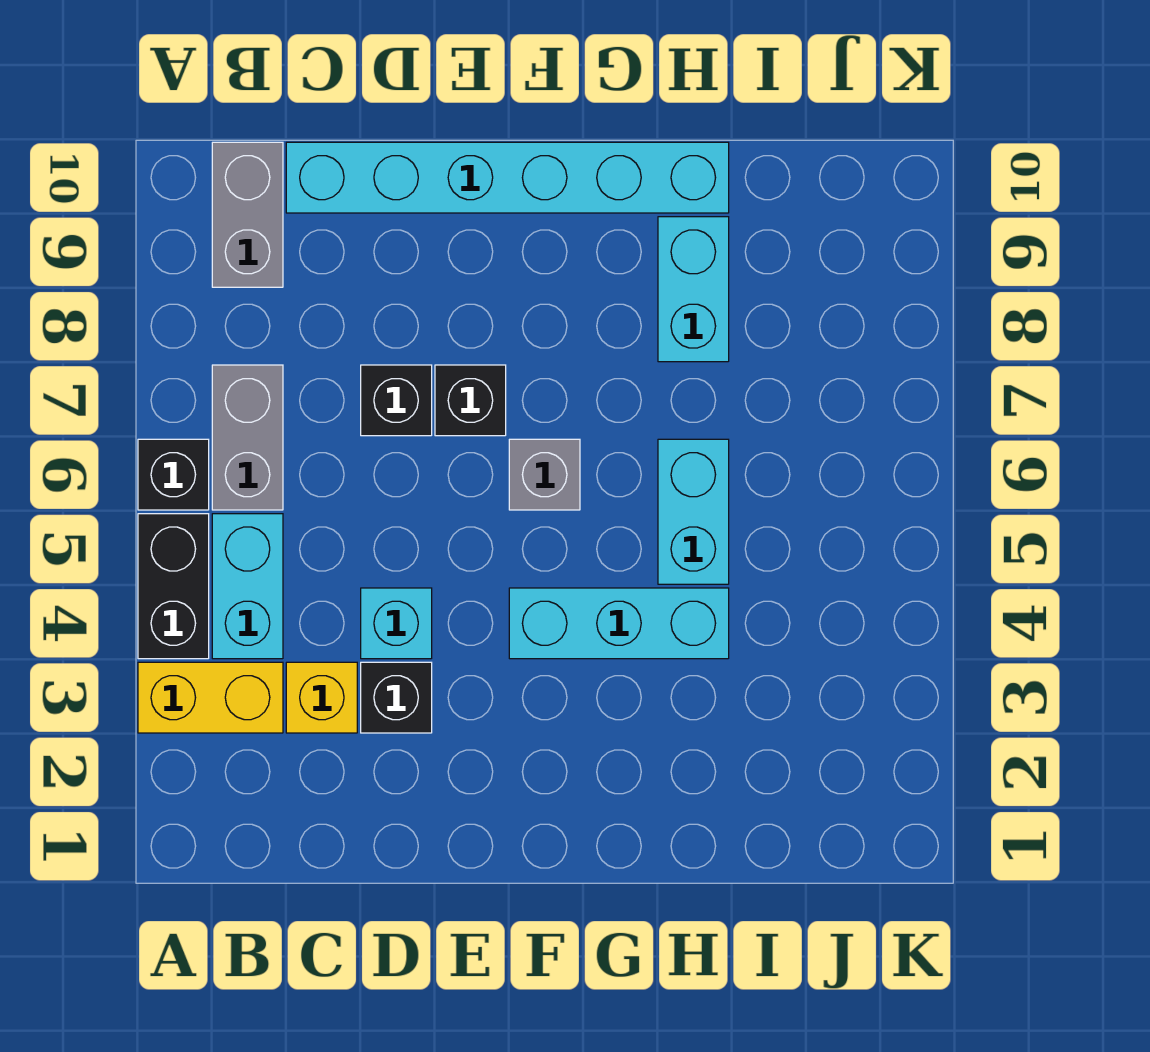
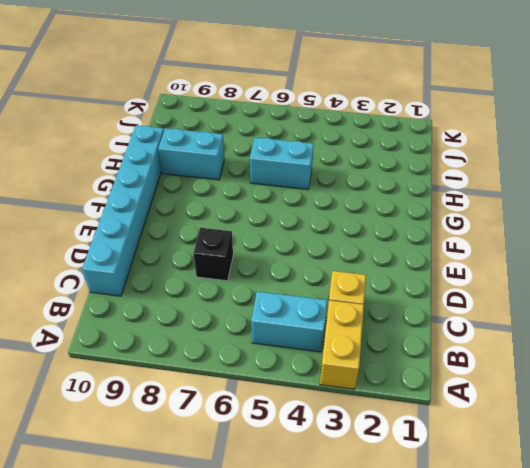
none -> black brick A4:A5 level 1
none -> black brick A6 level 1
none -> grey brick B6:B7 level 1

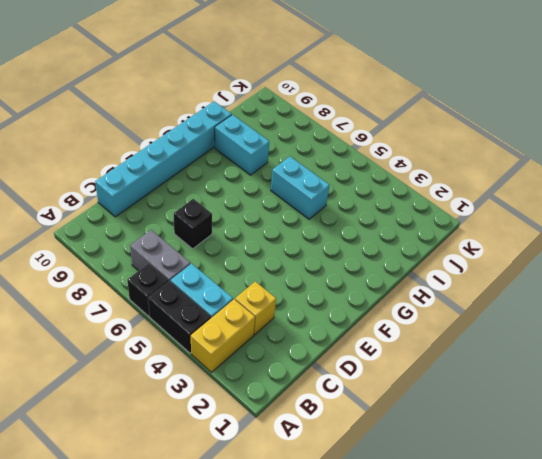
none -> grey brick B9:B10 level 1
none -> black brick D3 level 1
none -> cyan brick D4 level 1

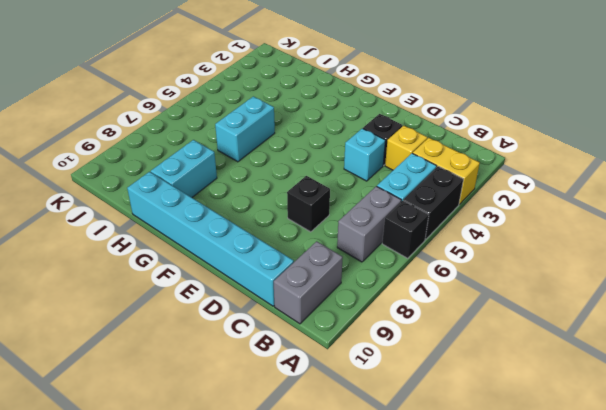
none -> black brick E7 level 1
none -> cyan brick F4:H4 level 1
none -> grey brick F6 level 1

